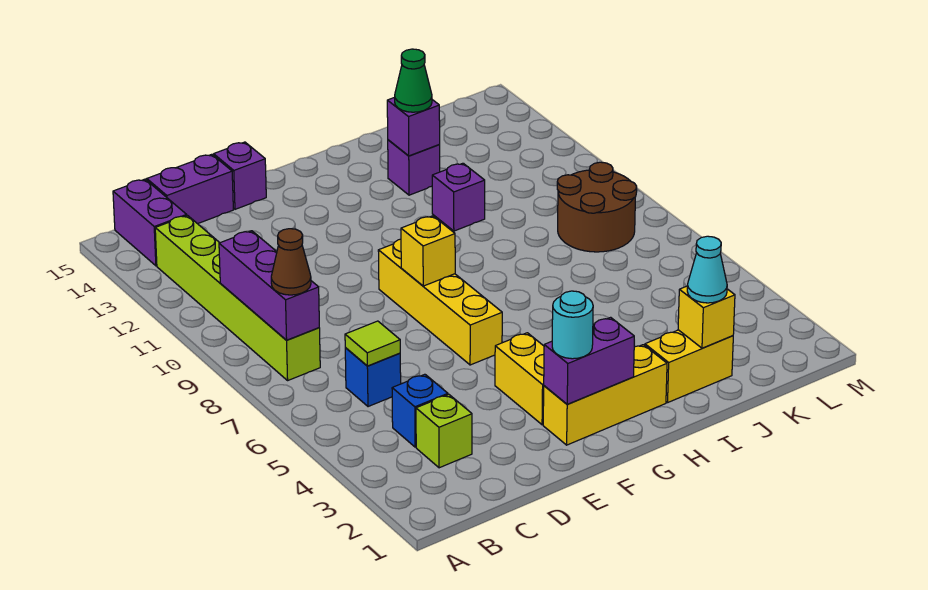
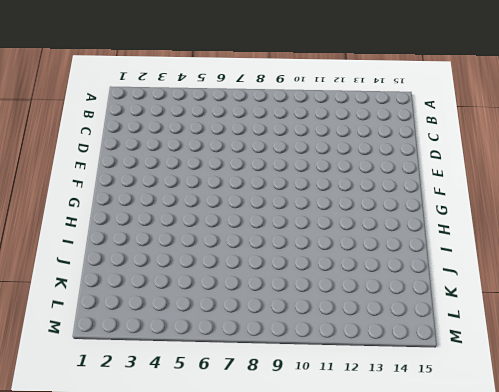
none -> lime brick B8:B13 level 1
none -> purple brick B14:B15 level 1
none -> lime brick C3 level 1

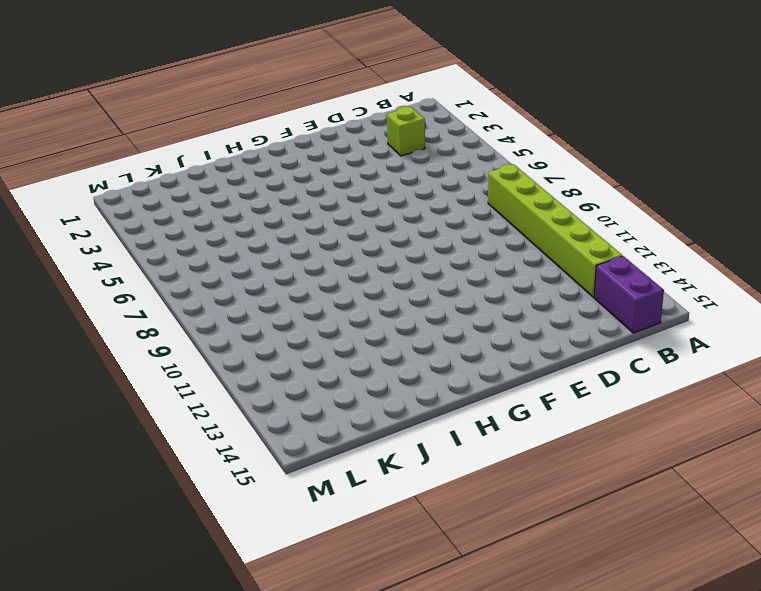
none -> blue brick C4 level 1
none -> blue brick C6 level 1
none -> purple brick C15:D15 level 1

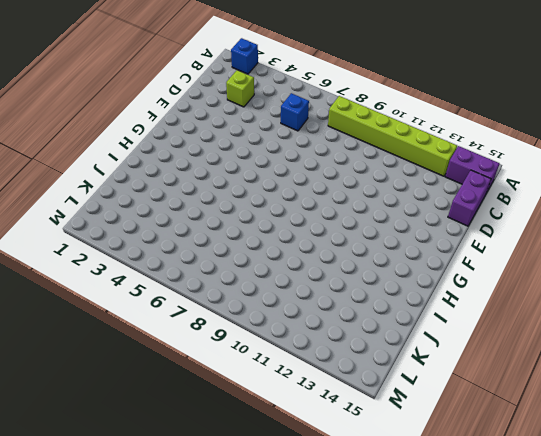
blue brick A2 level 1 -> blue brick C4 level 1
none -> purple brick E15 level 1
none -> yellow brick F2:H2 level 1
none -> yellow brick F3:F4 level 1

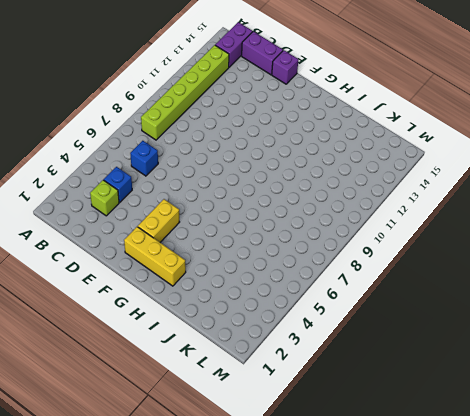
none -> yellow brick F6:F9 level 1
none -> yellow brick I2:J2 level 1
none -> purple brick I11 level 1

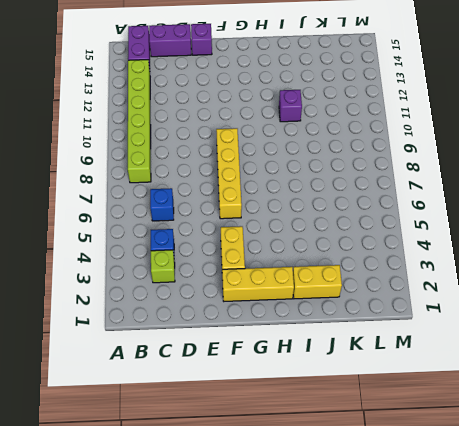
none -> purple brick I13 level 1
none -> brown round brick K8:L9 level 1
none -> purple brick B8:B10 level 2

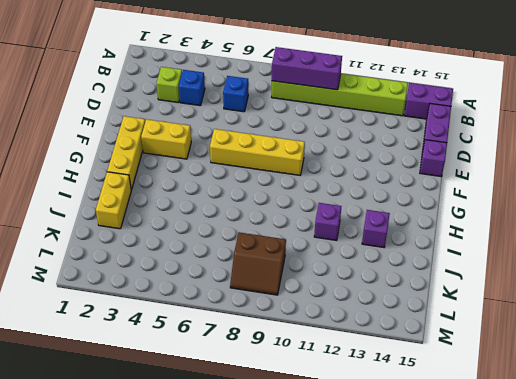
brown slope K8:L9 level 1 top K -> brown round brick K8:L9 level 1
none -> lime tile C6 level 2
none -> purple brick F2:G2 level 2
none -> yellow brick F8 level 2

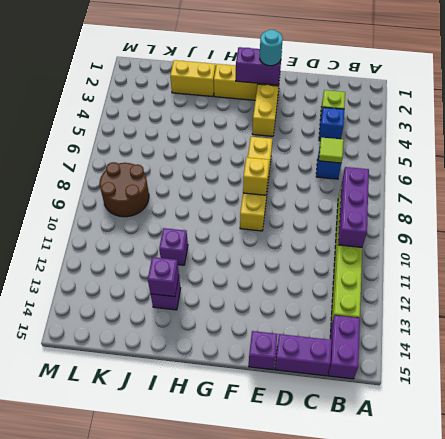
none -> yellow brick J2 level 2
none -> brown cone B8 level 3
none -> green cone I13 level 3

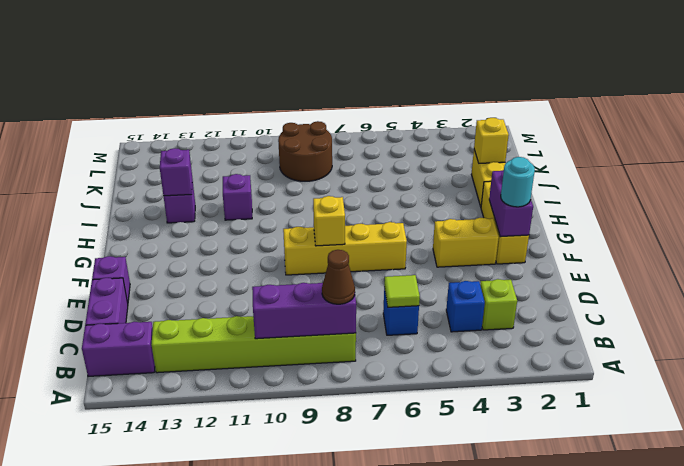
none -> green cone I13 level 3
none -> cyan cone J2 level 3

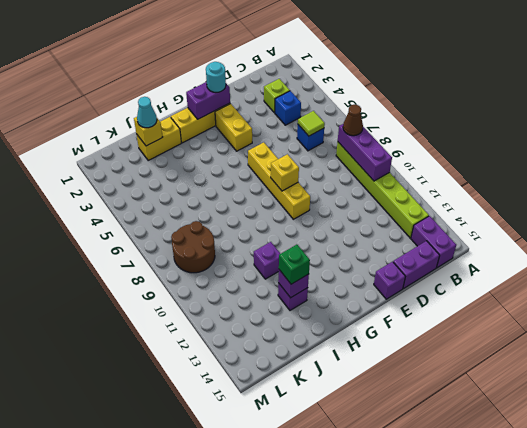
green brick I13 level 3 -> green cone I13 level 3

